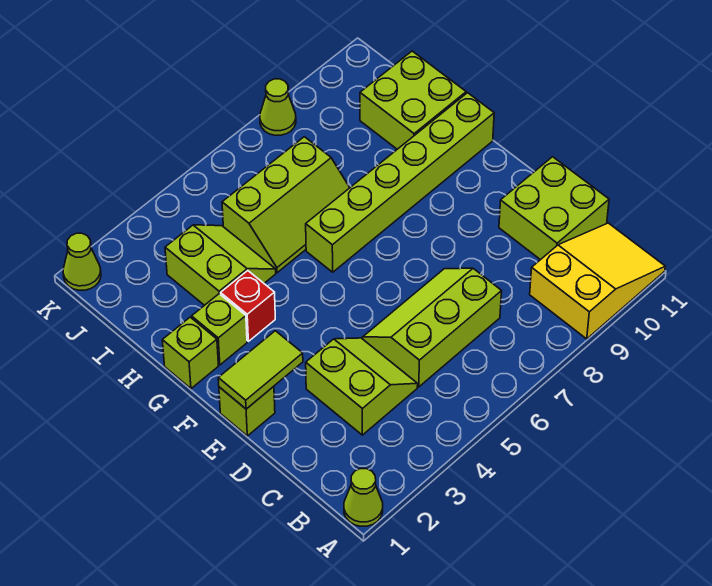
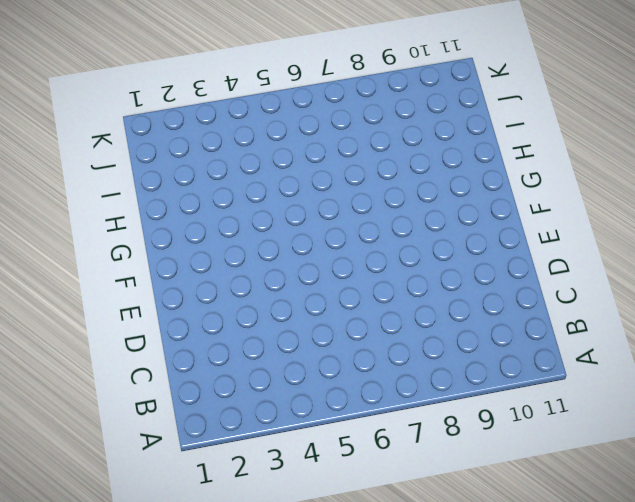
none -> lime cone A1 level 1
none -> yellow slope A9:B11 level 1 top 9
none -> lime slope C3:D4 level 1 top 3

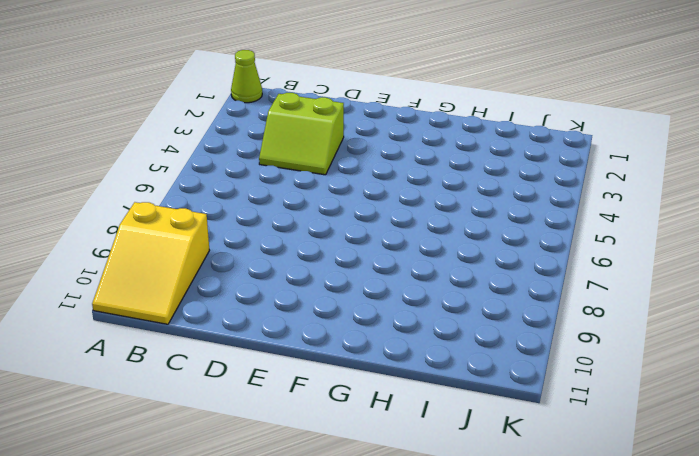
none -> lime slope C5:D7 level 1 top C
none -> lime brick C10:D11 level 1
none -> lime brick E1 level 1

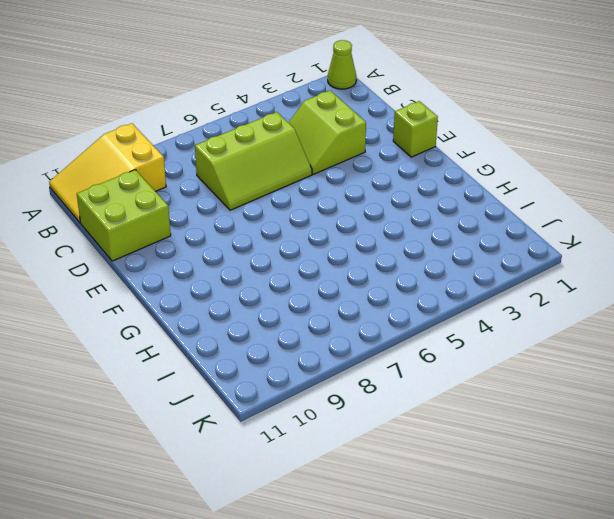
none -> lime brick G1 level 1
none -> lime brick G2 level 1
none -> red brick G3 level 1

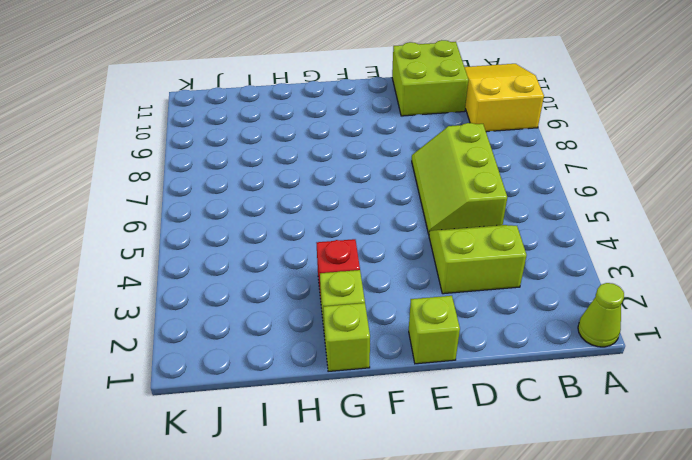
none -> lime brick G6:G11 level 1
none -> lime slope H3:I4 level 1 top 3
none -> lime slope H5:I7 level 1 top I

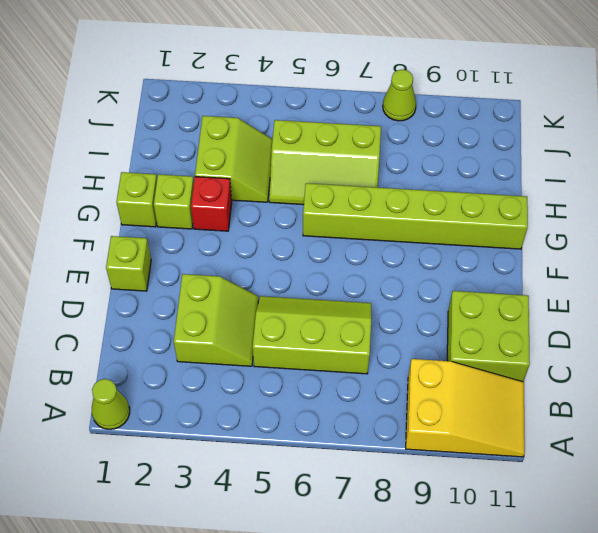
none -> lime brick H10:I11 level 1
none -> lime cone K1 level 1
none -> lime tile E1:E2 level 2

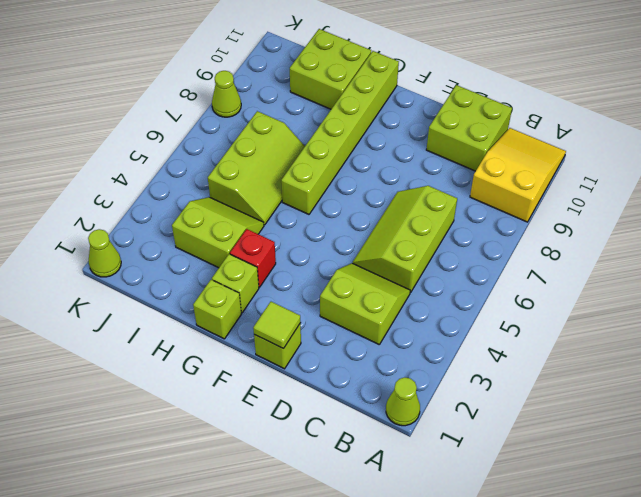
lime tile E1 level 2 -> lime tile E1:E2 level 2

